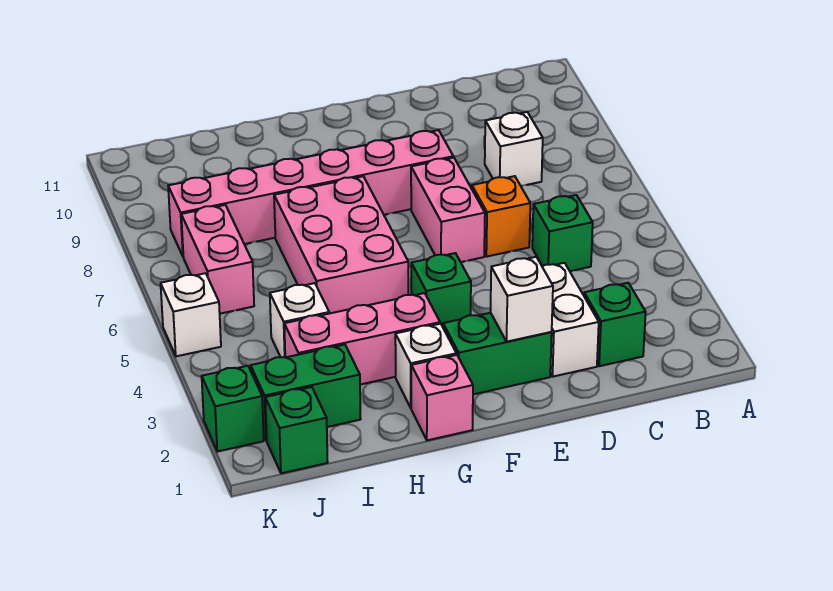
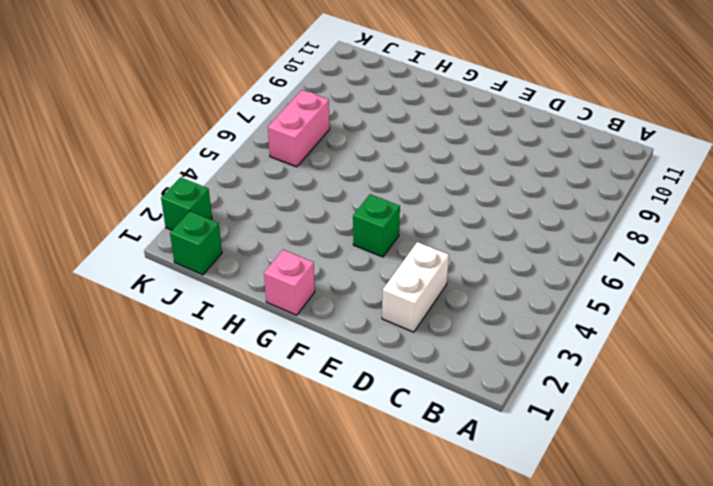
none -> green brick C2 level 1
none -> green brick C5 level 1
none -> white brick C8 level 1

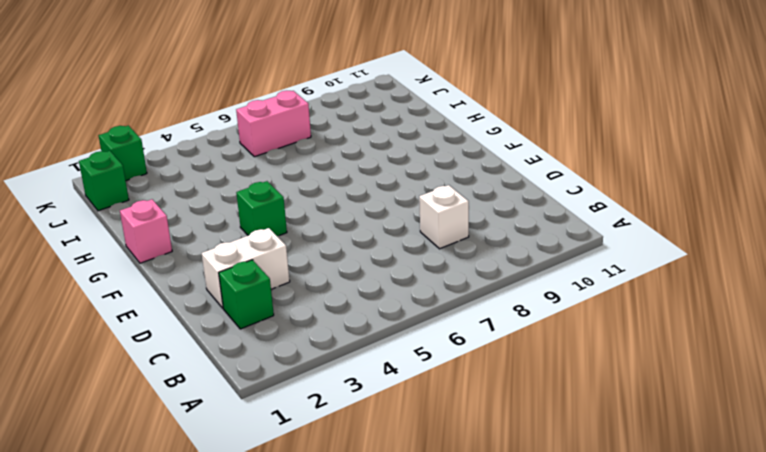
none -> green brick C5 level 1
none -> orange brick D6 level 1
none -> green brick E2:F2 level 1

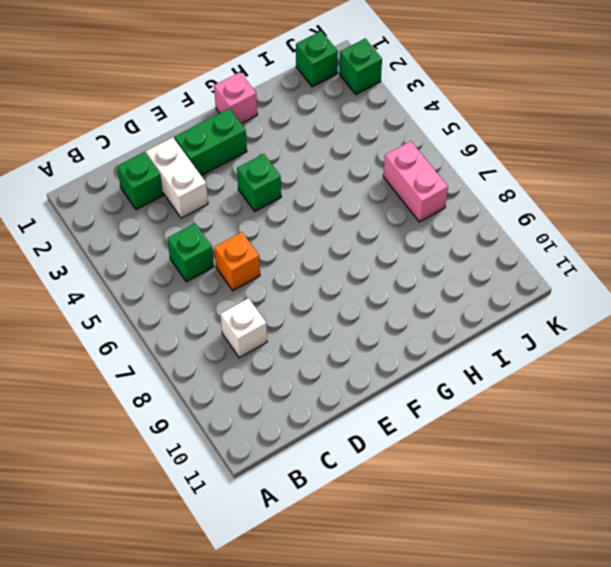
none -> pink brick E6:E7 level 1
none -> pink brick E8:J8 level 1
none -> white brick G2 level 1

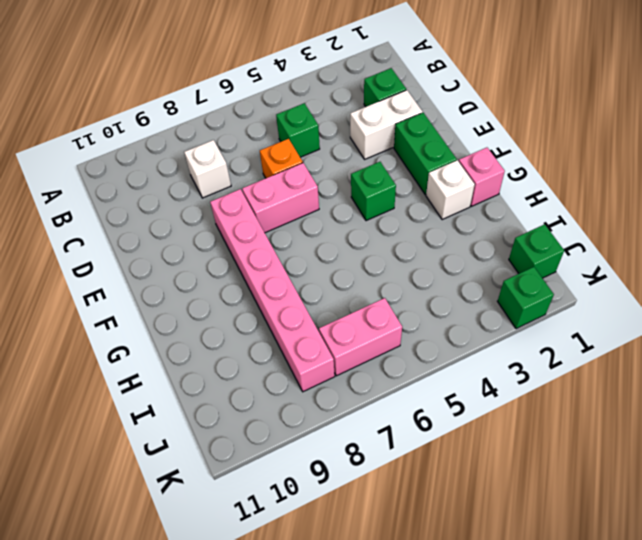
none -> pink brick G3:I3 level 1
none -> pink brick G5:H7 level 1
none -> green brick I2:J2 level 1

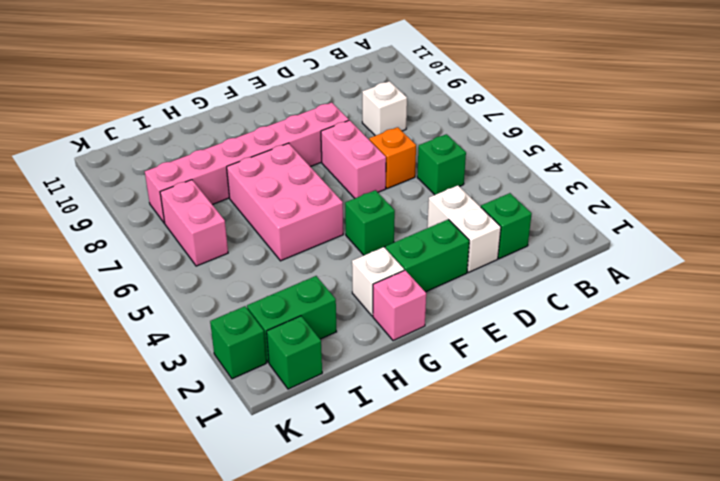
none -> pink brick G3:I3 level 1
none -> white brick I4 level 1
none -> white brick K5 level 1

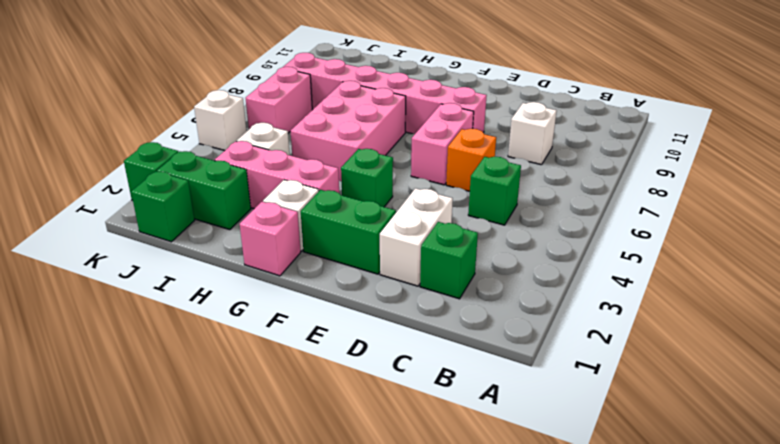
none -> white brick E2 level 2

